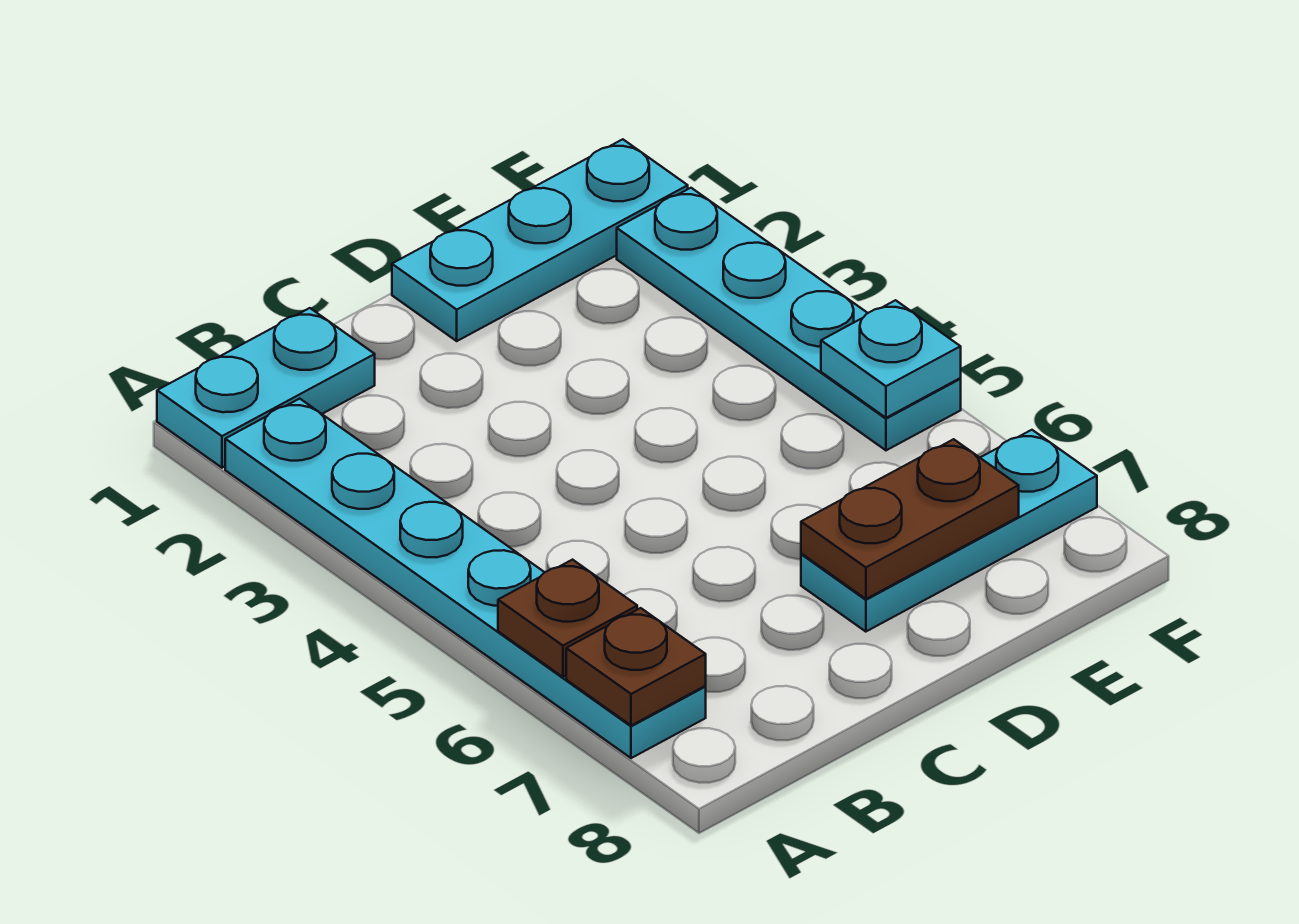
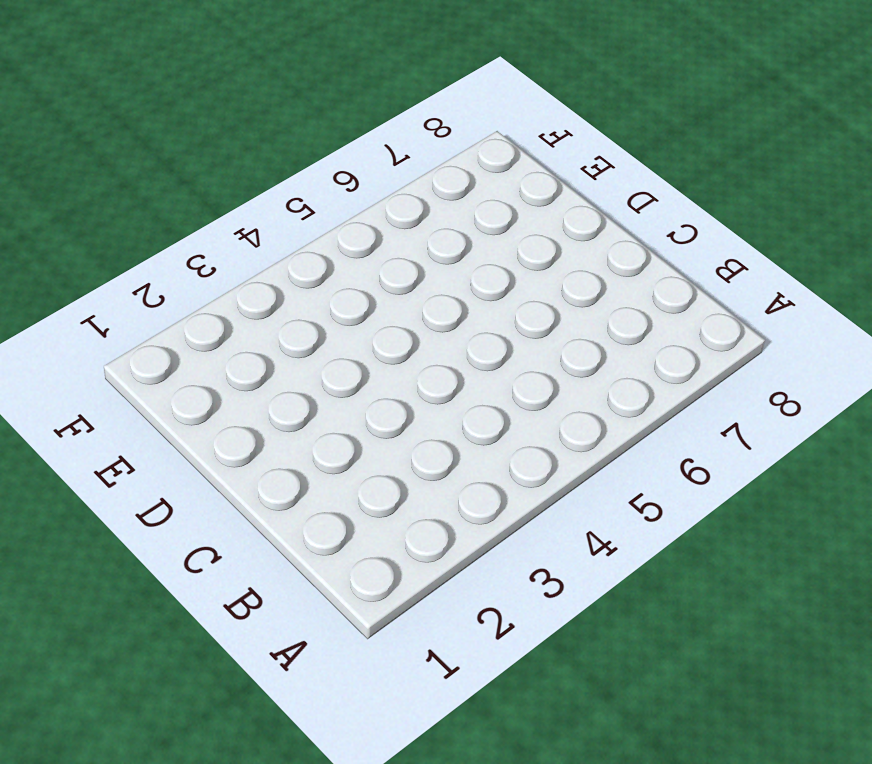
none -> cyan plate A1:B1 level 1
none -> cyan plate A2:A7 level 1

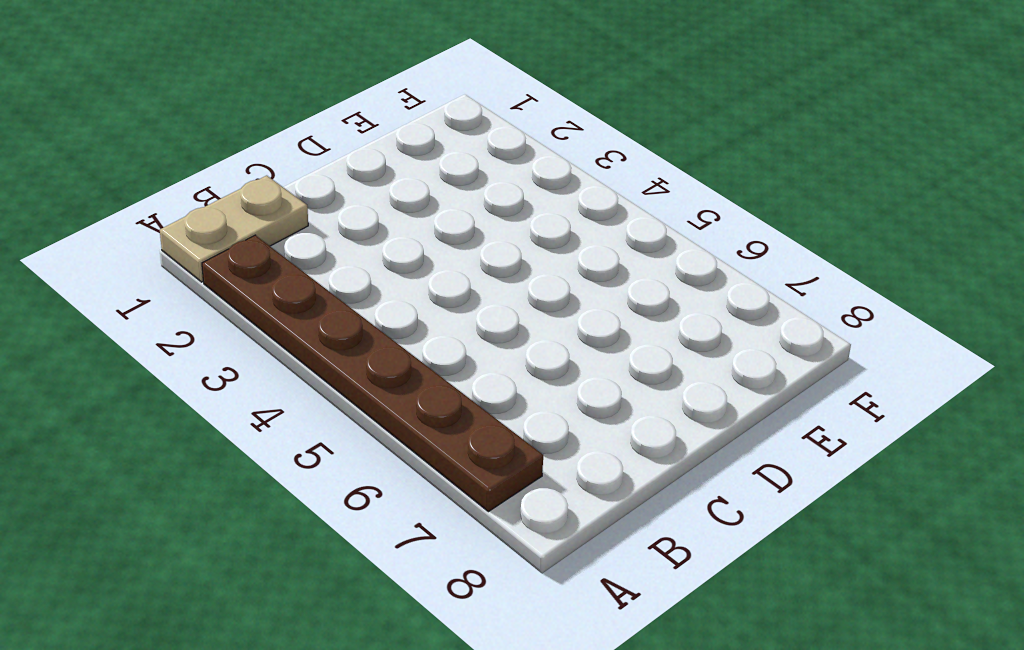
tan plate A1:B1 level 1 -> cyan plate A1:B1 level 1
brown plate A2:A7 level 1 -> cyan plate A2:A7 level 1
none -> cyan plate D1:F1 level 1
none -> cyan plate D7:F7 level 1

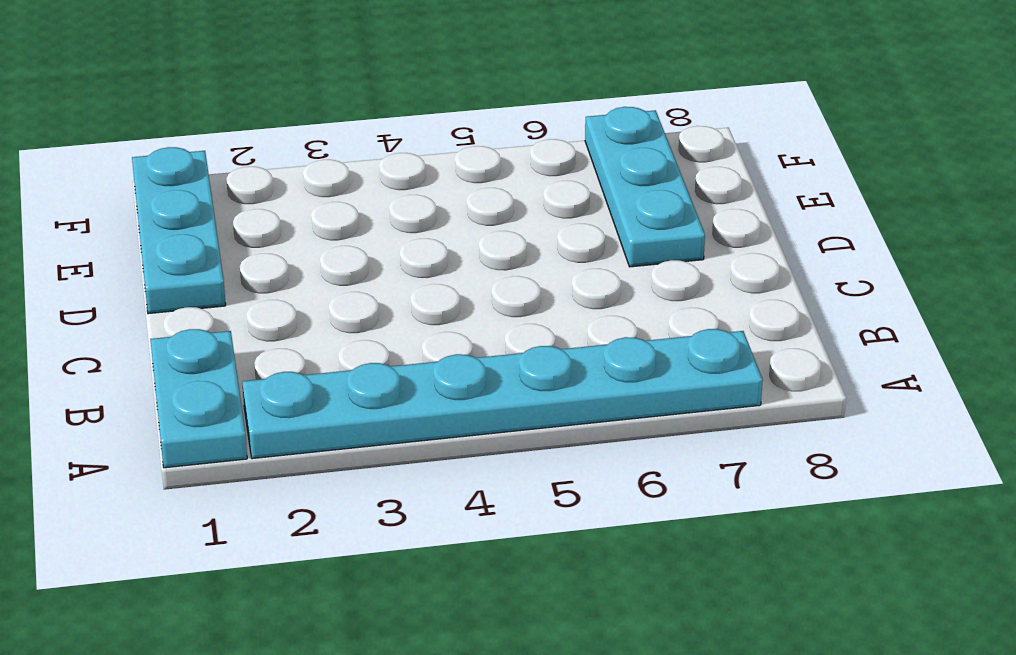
none -> cyan plate F2:F5 level 1
none -> brown plate A6 level 2

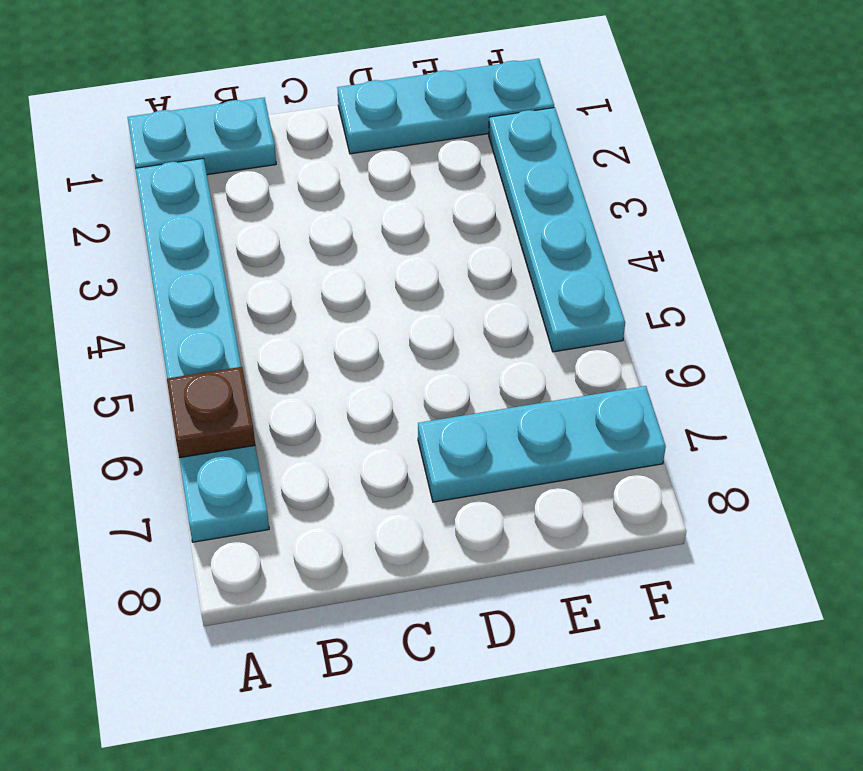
none -> brown plate A7 level 2
none -> brown plate D7:E7 level 2

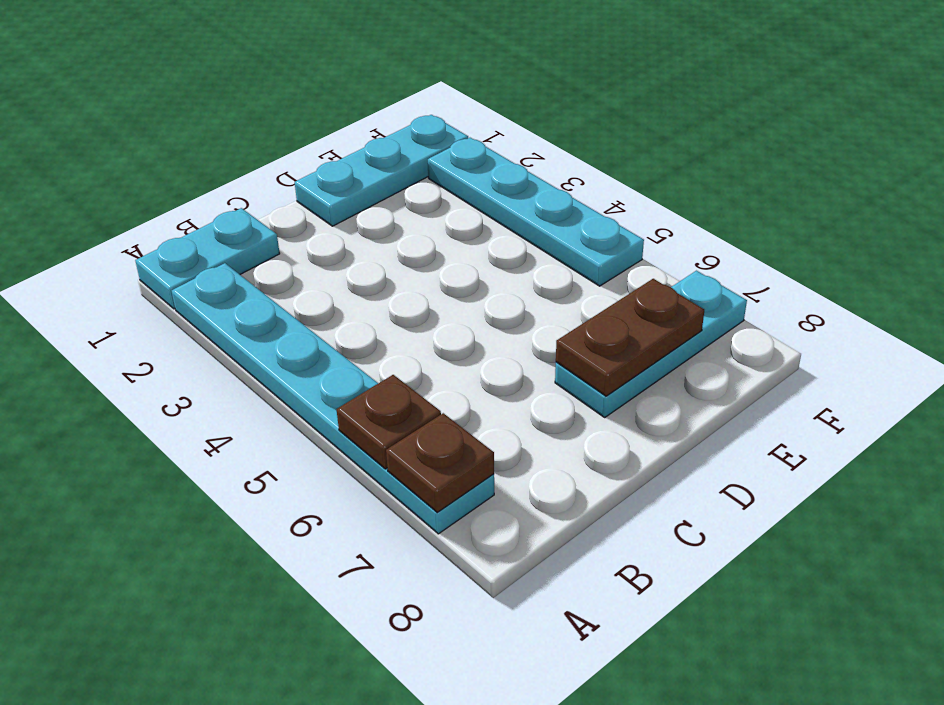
none -> cyan plate F5 level 2

